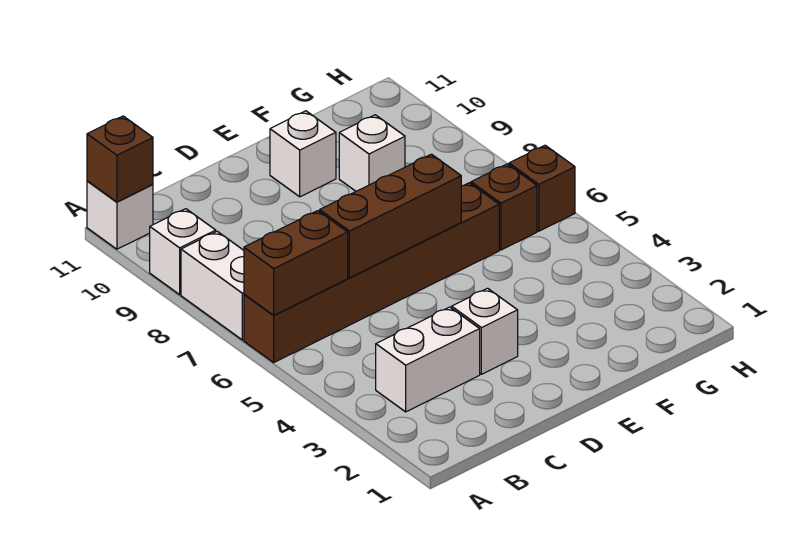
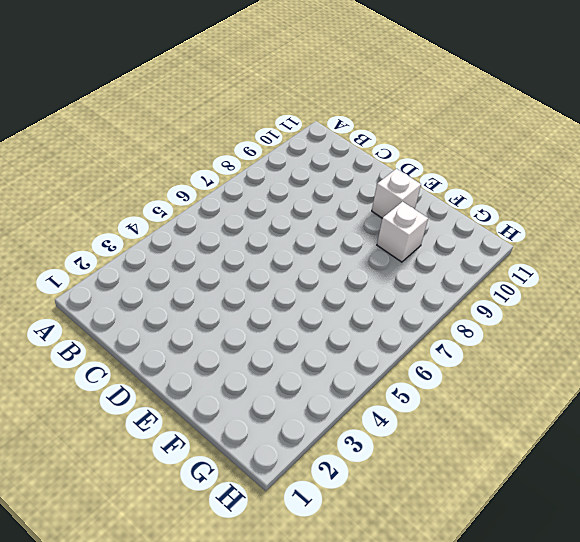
none -> brown brick A6:F6 level 1
none -> white brick A7:A8 level 1
none -> white brick A9 level 1

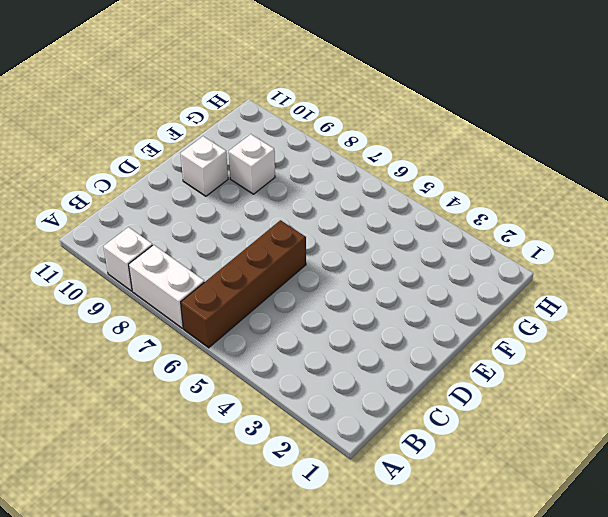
brown brick A6:D6 level 1 -> brown brick A6:F6 level 1
none -> white brick A11 level 1
none -> white brick B3:C3 level 1
none -> white brick D3 level 1

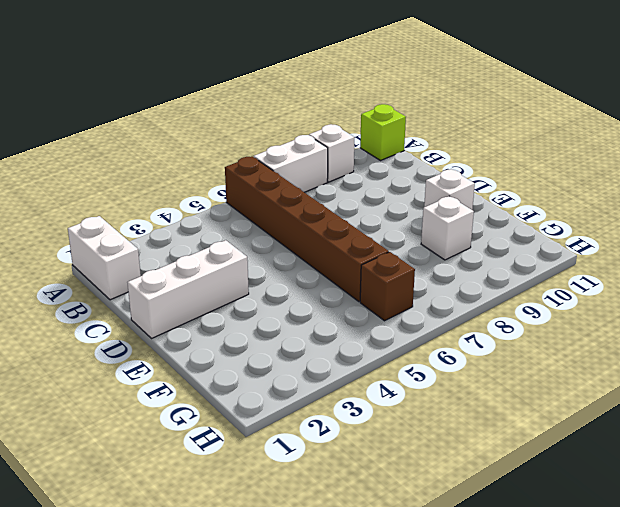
white brick A1:B1 level 1 -> white brick B3:C3 level 1
lime brick A11 level 1 -> white brick A11 level 1
white brick D1:D3 level 1 -> white brick D3 level 1
none -> brown brick H6 level 1
none -> brown brick A6:B6 level 2
none -> brown brick A11 level 2

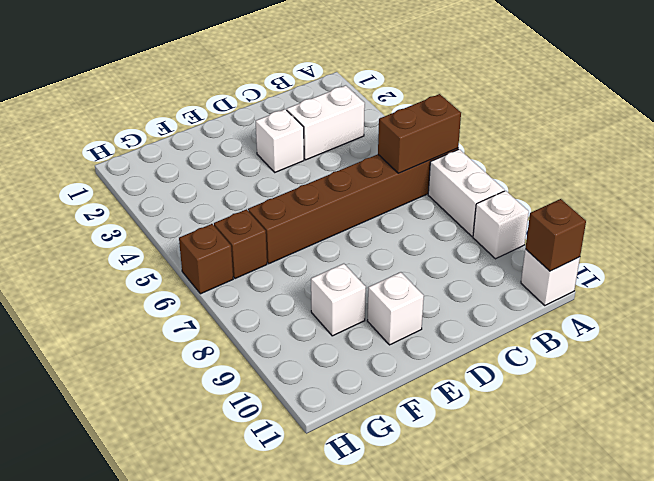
none -> brown brick C6:E6 level 2

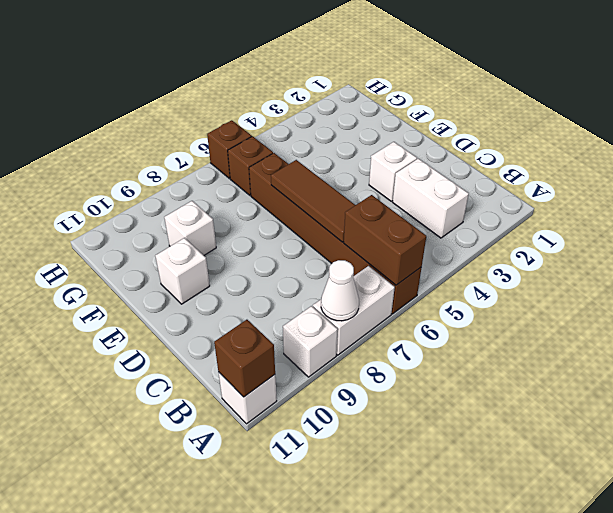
white cone A8 level 2 -> none
brown tile C6:E6 level 2 -> brown brick C6:E6 level 2

